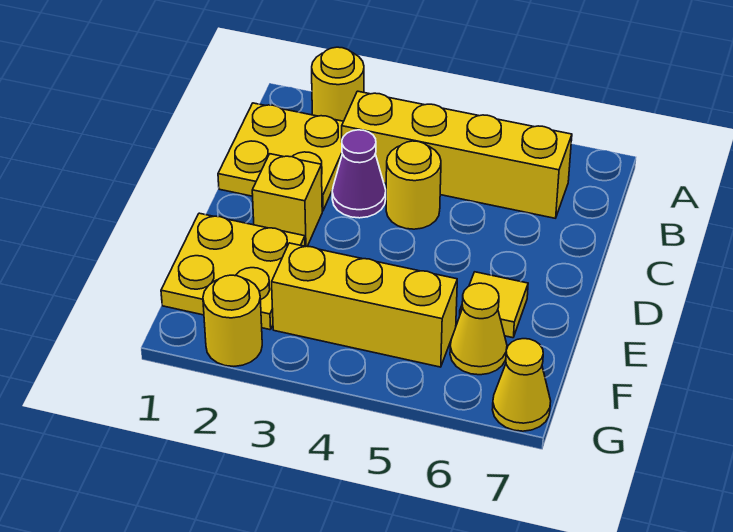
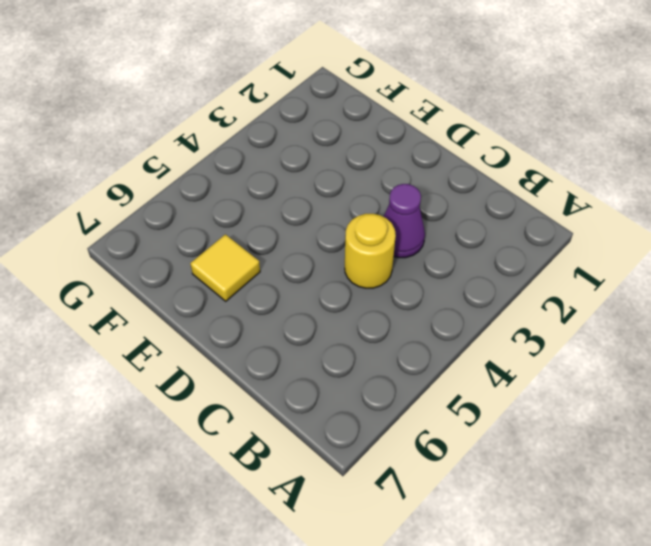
none -> yellow round brick A2 level 1
none -> yellow plate B1:C2 level 1
none -> yellow brick B3:B6 level 1

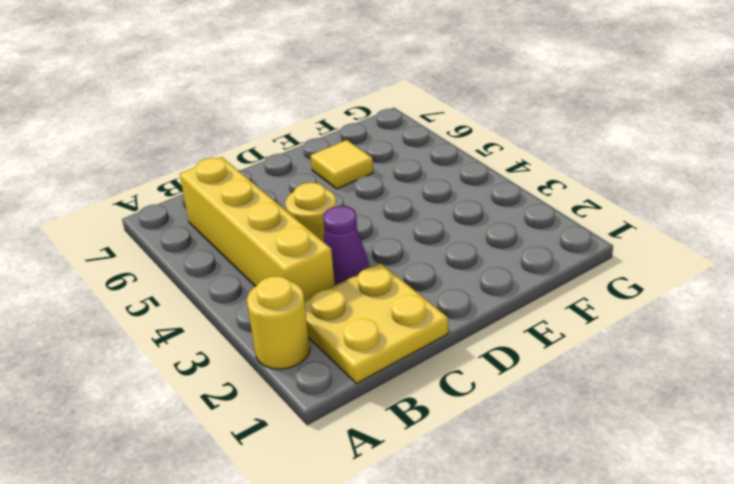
none -> yellow brick D2 level 1
none -> yellow plate E1:F2 level 1
none -> yellow brick F3:F5 level 1

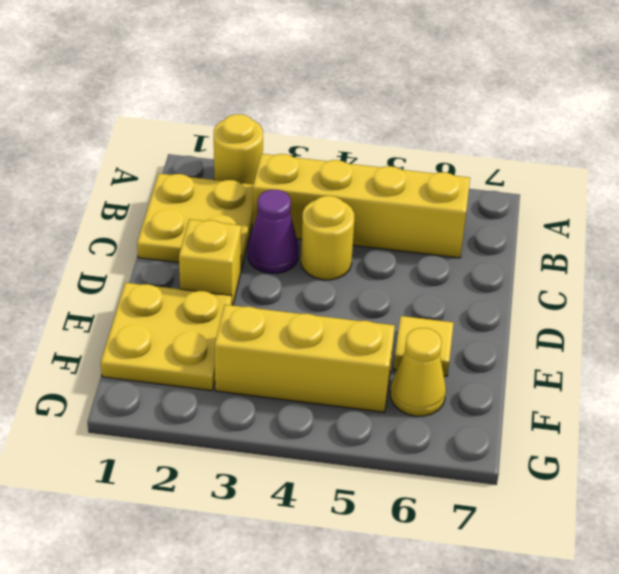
none -> yellow round brick G2 level 1
none -> yellow cone G7 level 1

